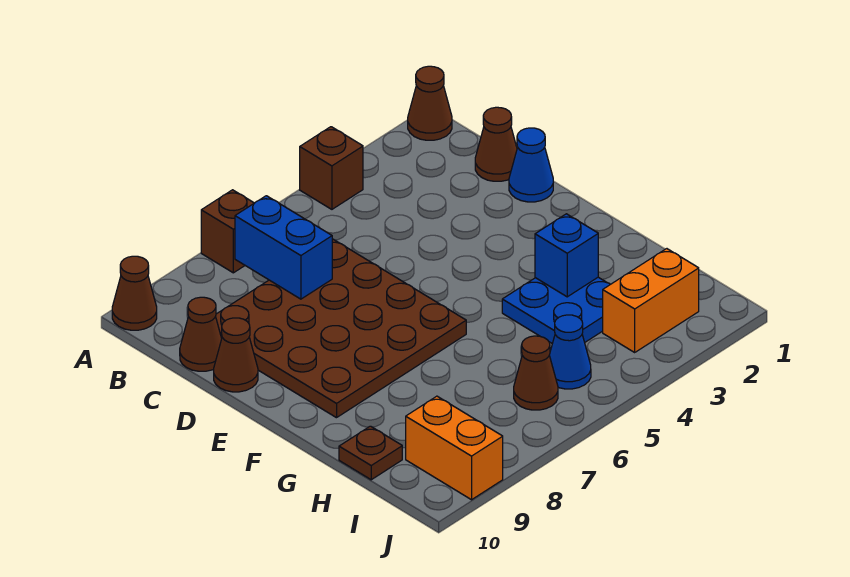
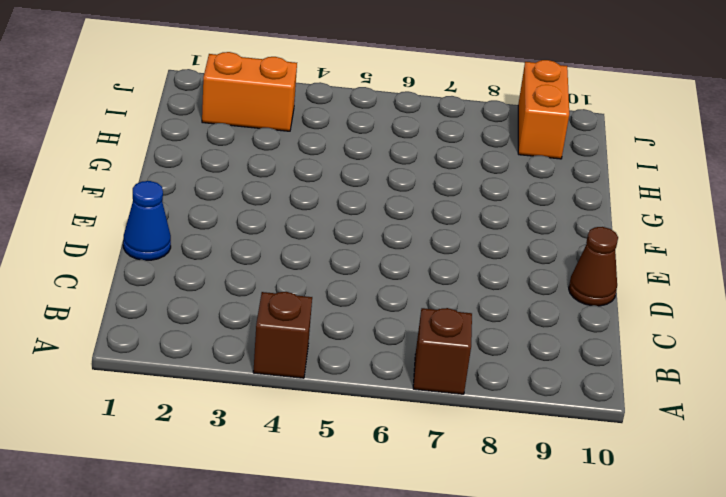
none -> brown cone A1 level 1
none -> brown cone A10 level 1
none -> brown cone C1 level 1

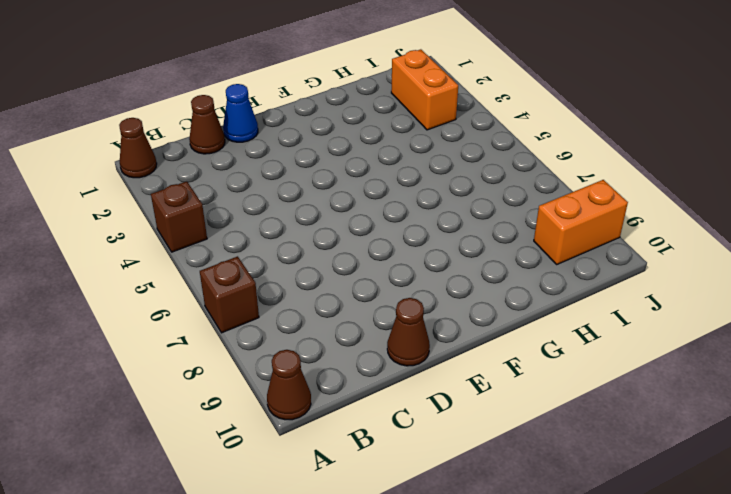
none -> brown plate C6:F9 level 1
none -> brown cone C10 level 1
none -> blue plate G3:H4 level 1

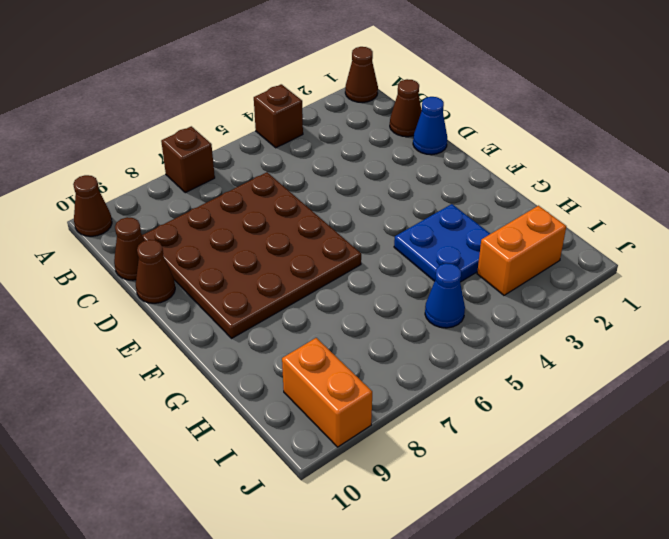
none -> brown plate H10 level 1
none -> brown cone I6 level 1
none -> blue brick B7:C7 level 2

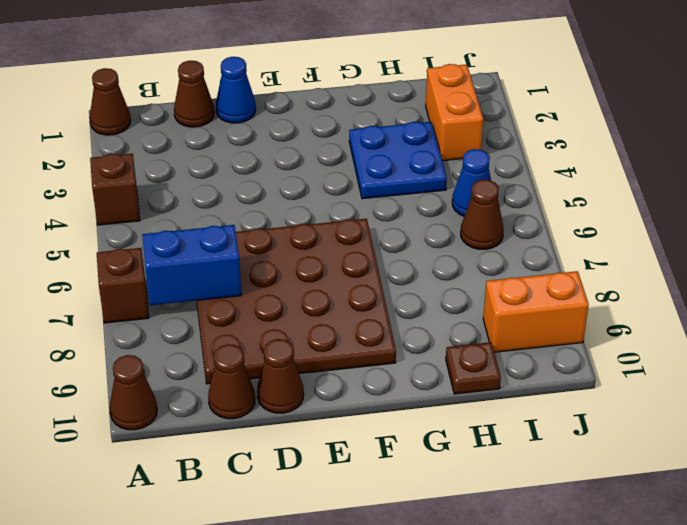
none -> blue brick G3 level 2

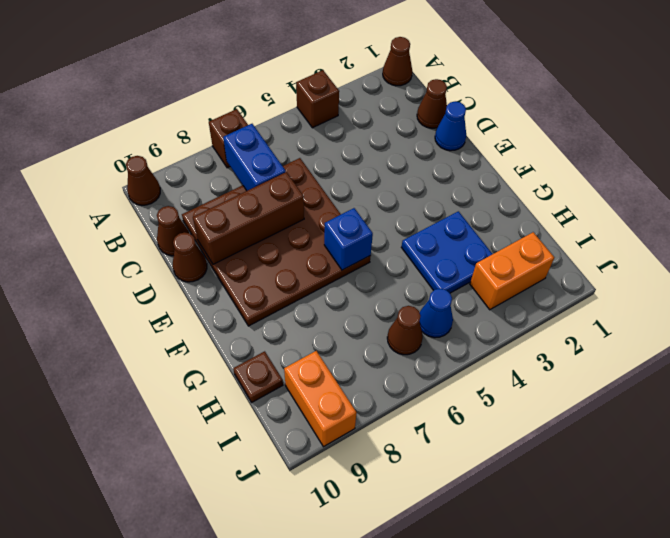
brown brick D7:D9 level 2 -> none
blue brick F6 level 2 -> blue brick G3 level 2

